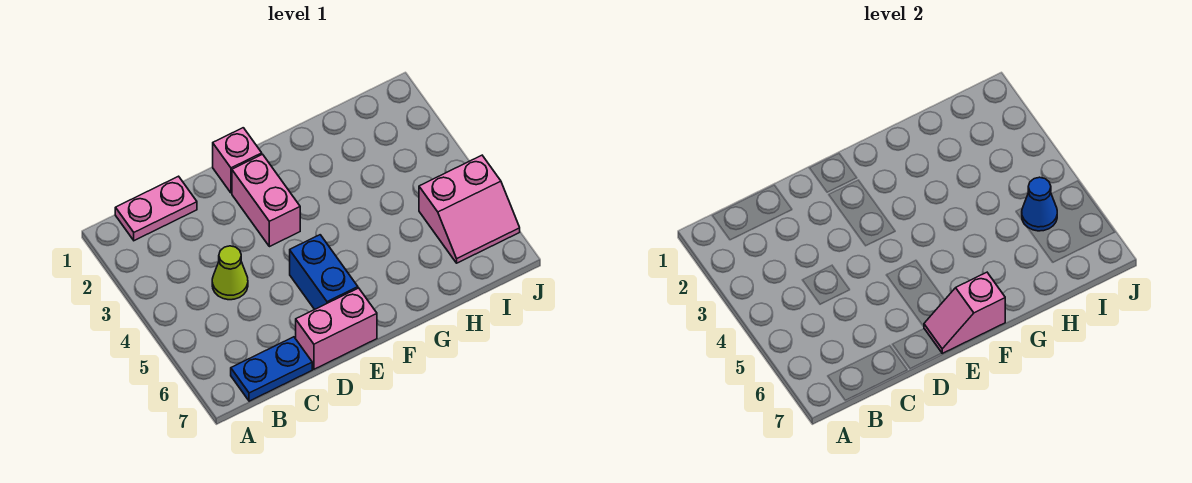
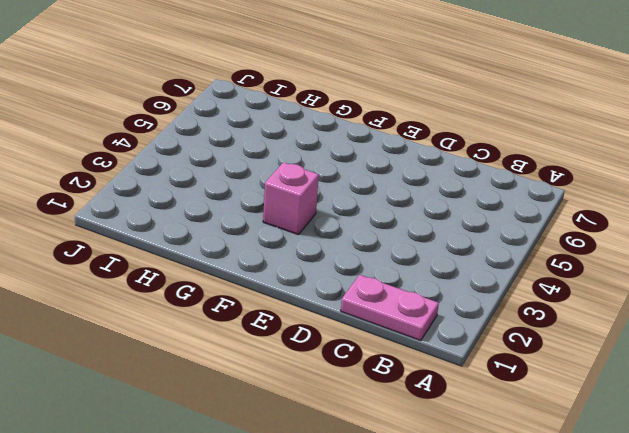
pink brick F3 level 1 -> pink brick E1 level 1
none -> blue plate B7:C7 level 1
none -> lime cone C4 level 1

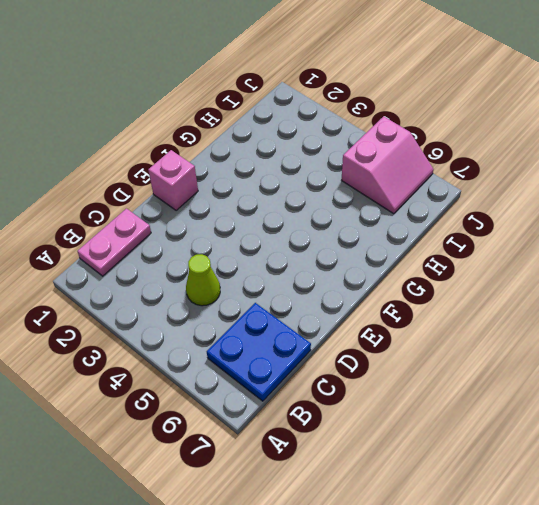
blue plate B6:C7 level 1 -> blue plate B7:C7 level 1
none -> pink brick D7:E7 level 1
none -> pink brick E2:E3 level 1

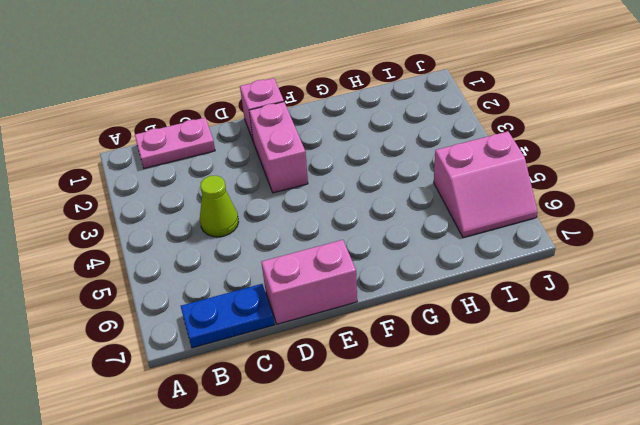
none -> blue brick E5:E6 level 1
none -> pink slope E7:F7 level 2 top F

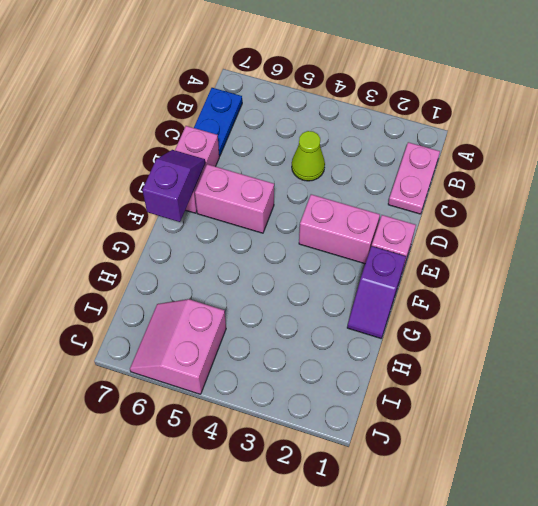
pink brick E5:E6 level 1 -> blue brick E5:E6 level 1
purple slope E7:F7 level 2 top F -> pink slope E7:F7 level 2 top F
purple slope F1:G1 level 1 top F -> none
none -> blue cone I5 level 2

